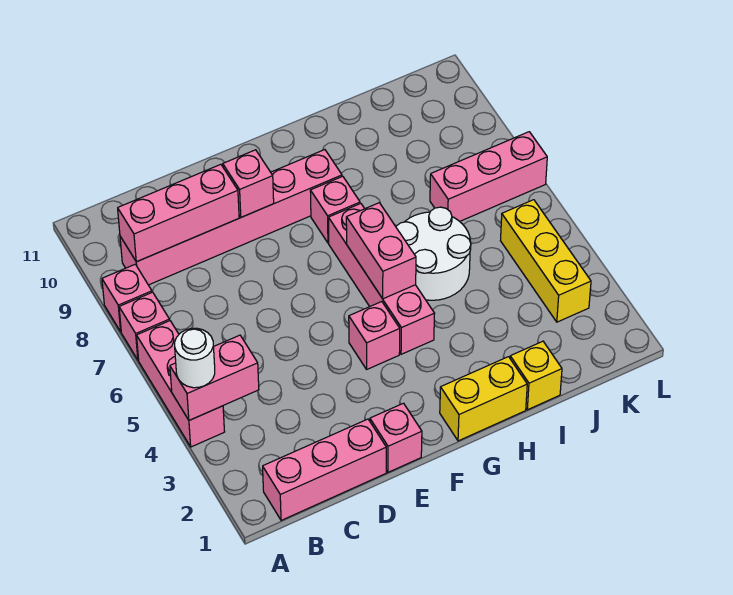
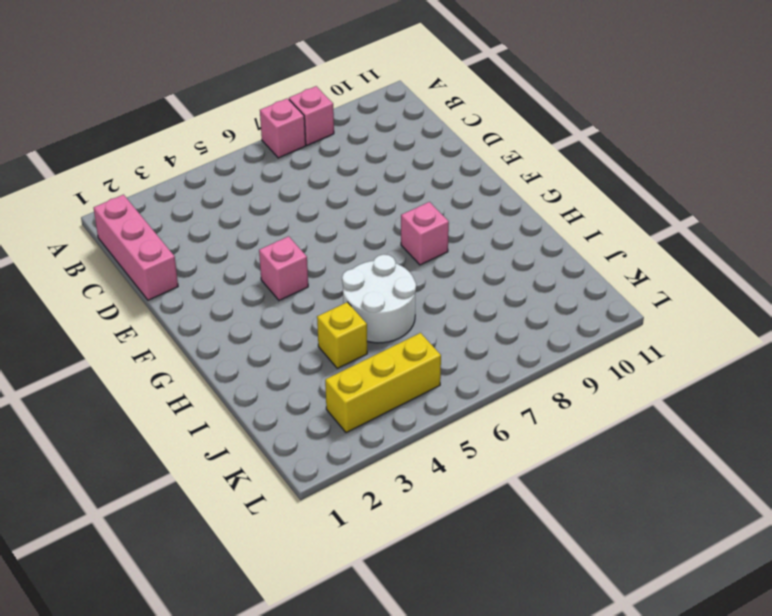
yellow brick I4 level 1 -> yellow brick I1 level 1
none -> pink brick A4:A6 level 1
none -> pink brick B9:G9 level 1
none -> pink brick E1 level 1

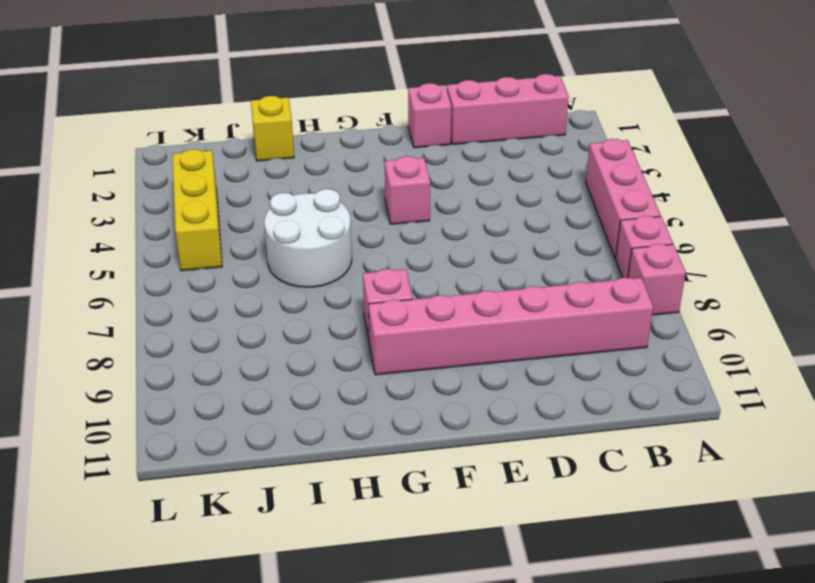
none -> yellow brick G1:H1 level 1
none -> pink brick G4:G7 level 1
none -> pink brick J7:L7 level 1

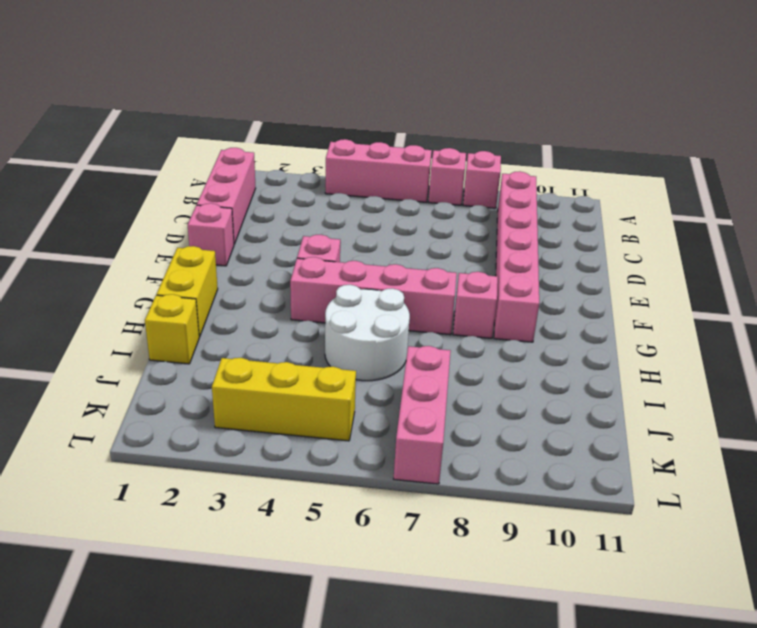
none -> pink brick A4:B4 level 2
none -> pink brick B9:D9 level 2
none -> pink brick E9 level 2

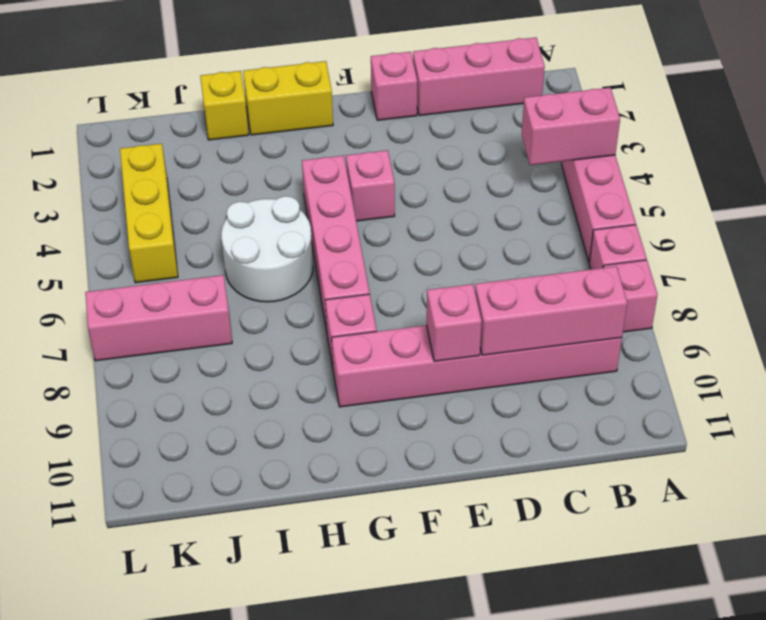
none -> pink brick G5:G6 level 2
none -> white round brick A4 level 3

